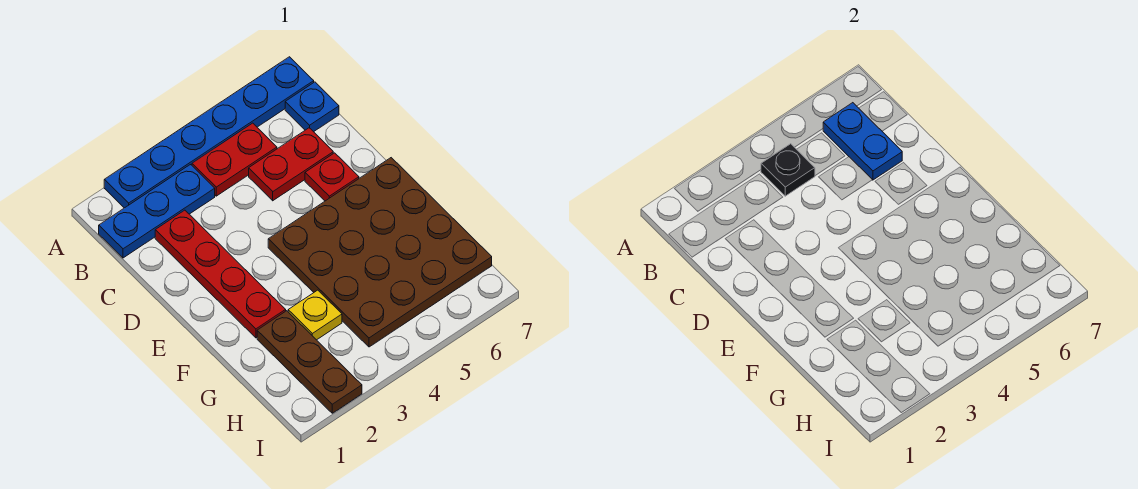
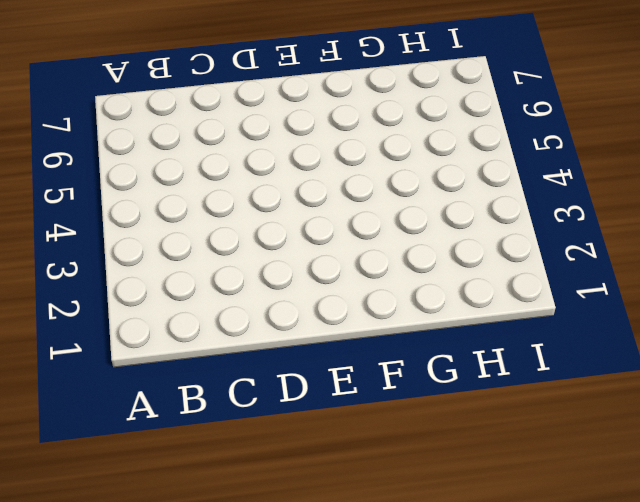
none -> blue plate A2:A7 level 1
none -> blue plate B1:B3 level 1
none -> red plate B4:B5 level 1

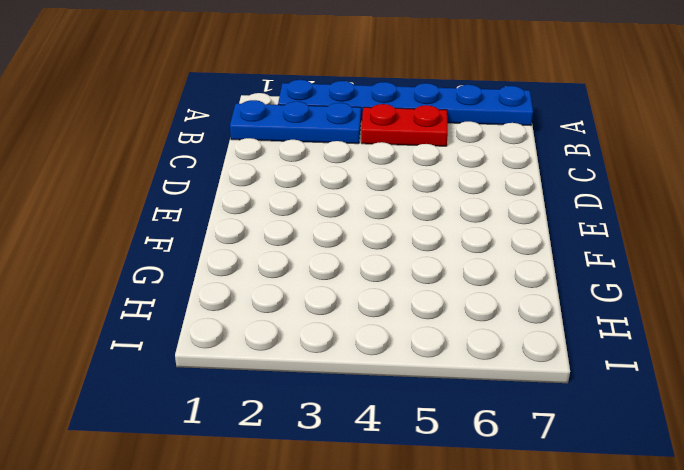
none -> blue plate B7 level 1
none -> red plate C2:F2 level 1
none -> red plate C5:C6 level 1

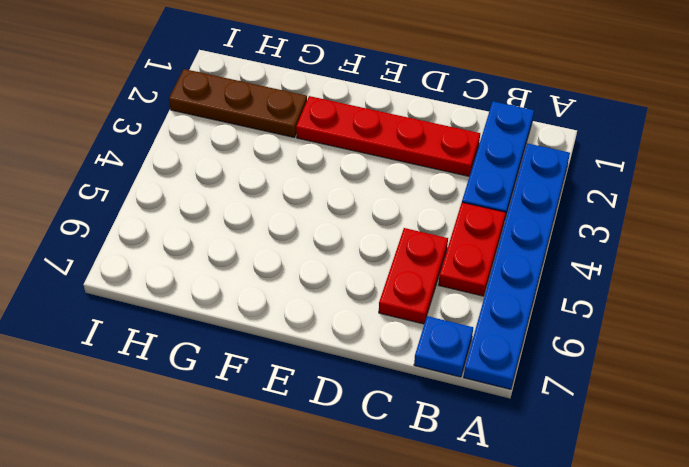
none -> red plate D6 level 1
none -> brown plate E4:H7 level 1
none -> yellow plate G3 level 1

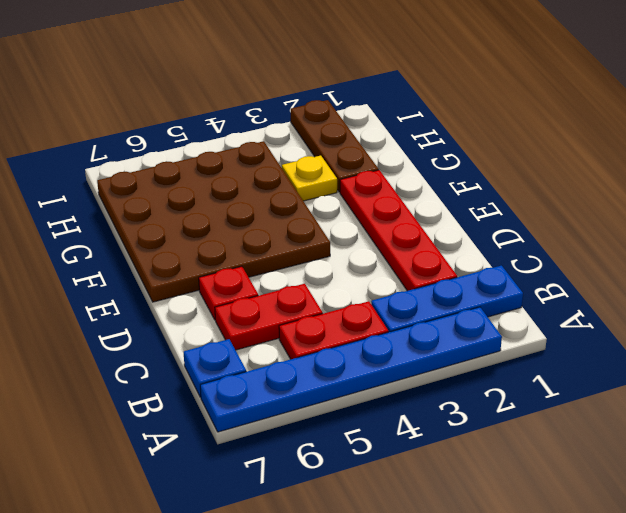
none -> black plate B4 level 2
none -> blue plate B6:C6 level 2

